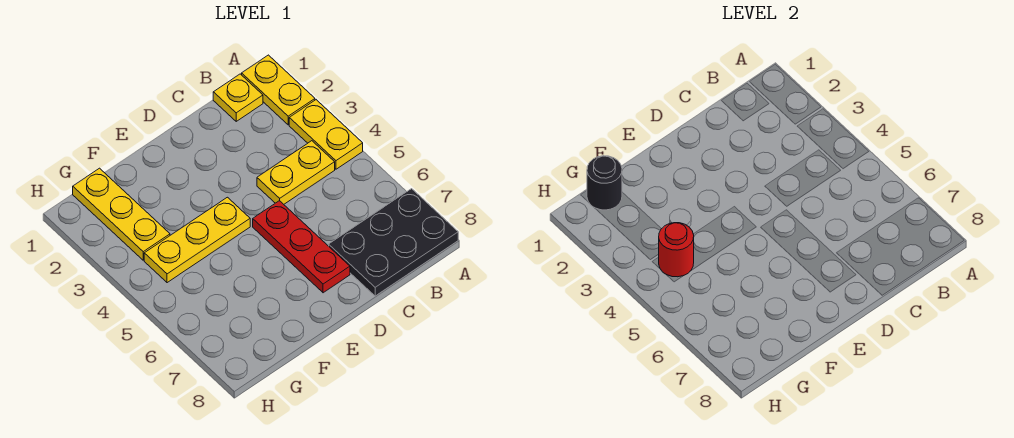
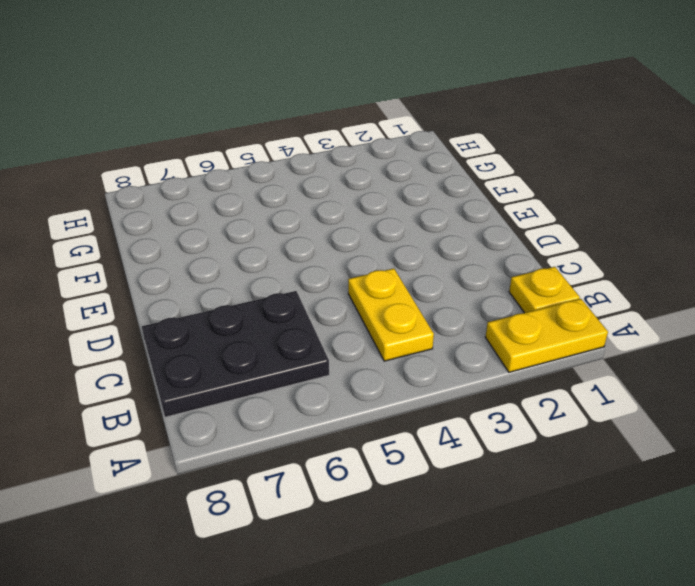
black plate B6:C8 level 1 -> black plate A7:C8 level 1
none -> yellow plate A3:A4 level 1
none -> red plate D5:D7 level 1

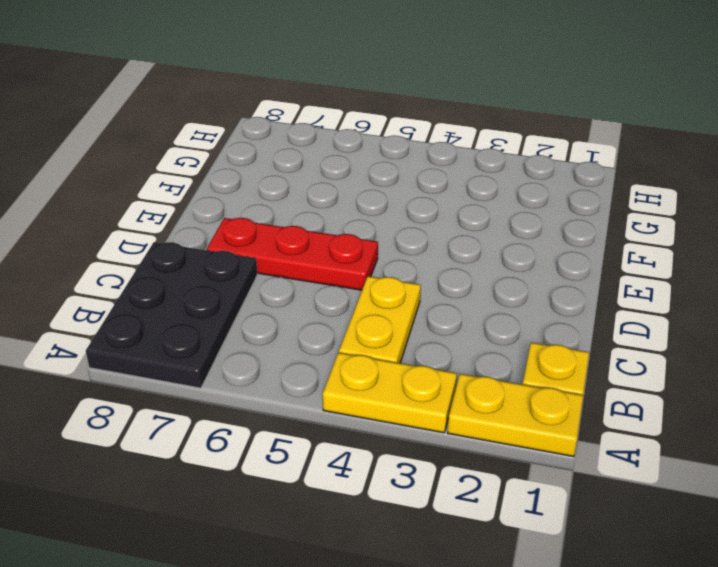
none -> yellow plate E4:G4 level 1
none -> yellow plate G1:G3 level 1

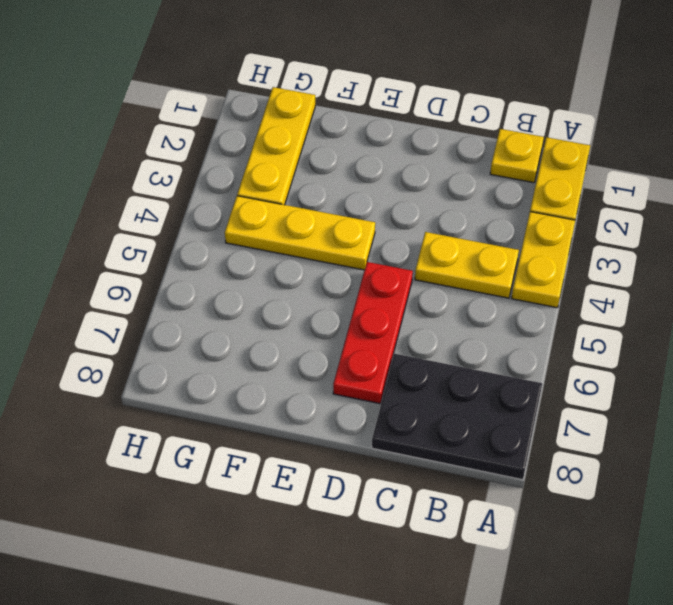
none -> black round brick G1 level 2
none -> red round brick G4 level 2

